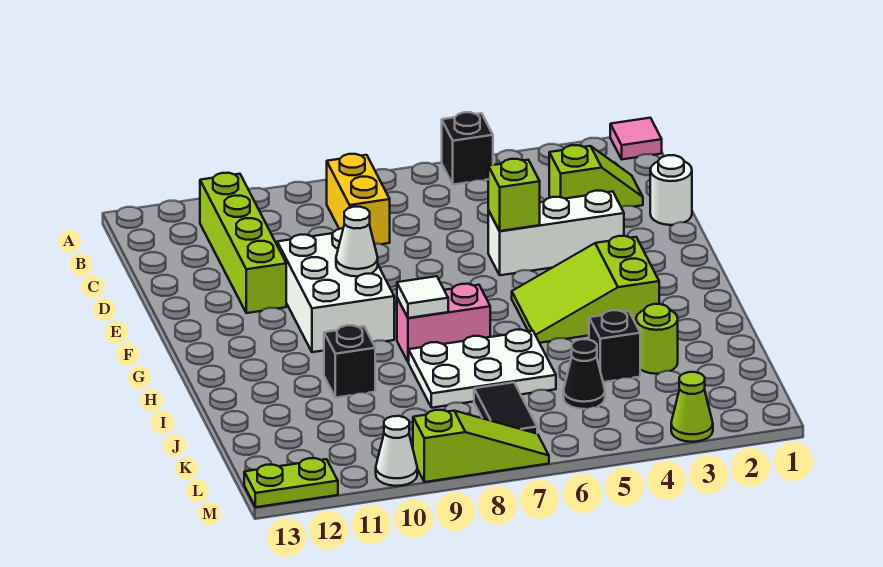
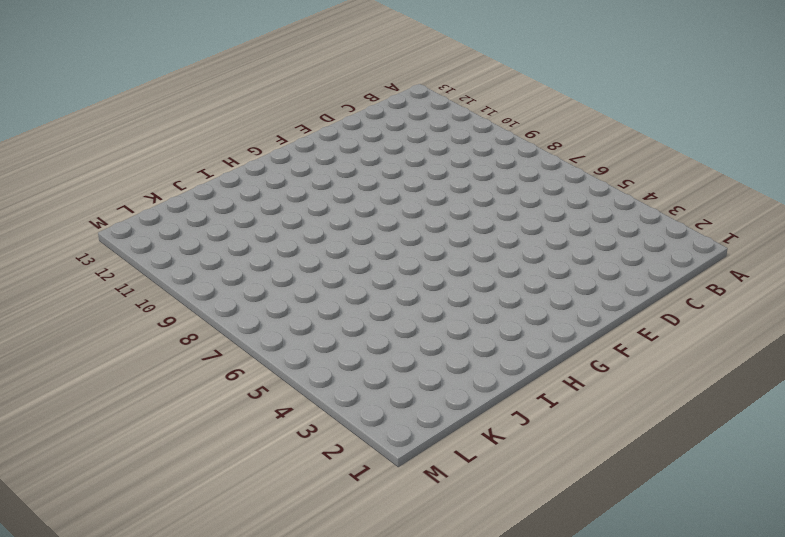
none -> pink tile A1 level 1
none -> black brick A5 level 1
none -> yellow brick B8:C8 level 1

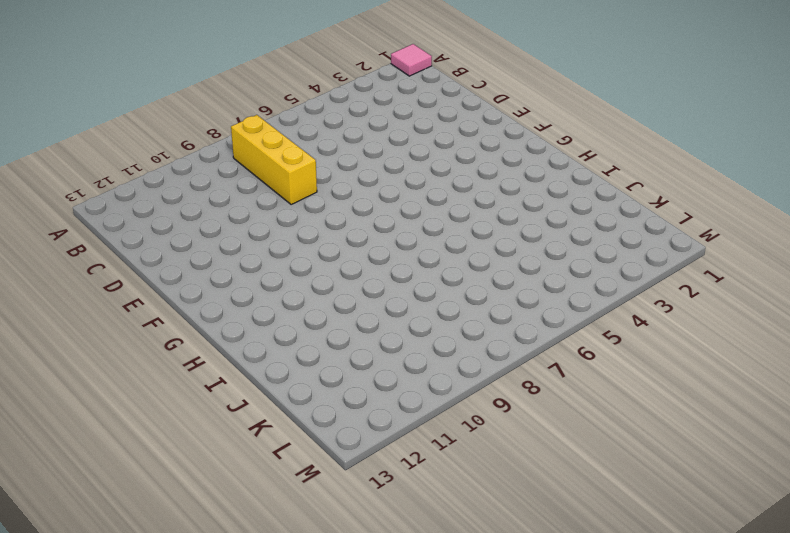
yellow brick B8:D8 level 1 -> yellow brick B8:C8 level 1
none -> black brick A5 level 1
none -> lime brick B11:E11 level 1
none -> lime slope C2:C3 level 1 top 3

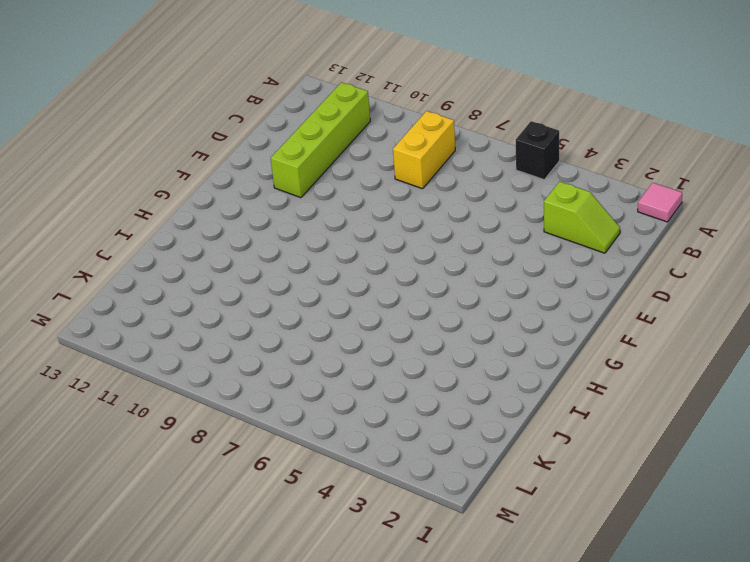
none -> white round brick D1 level 1
none -> white brick E3:E5 level 1
none -> white brick E9:G10 level 1

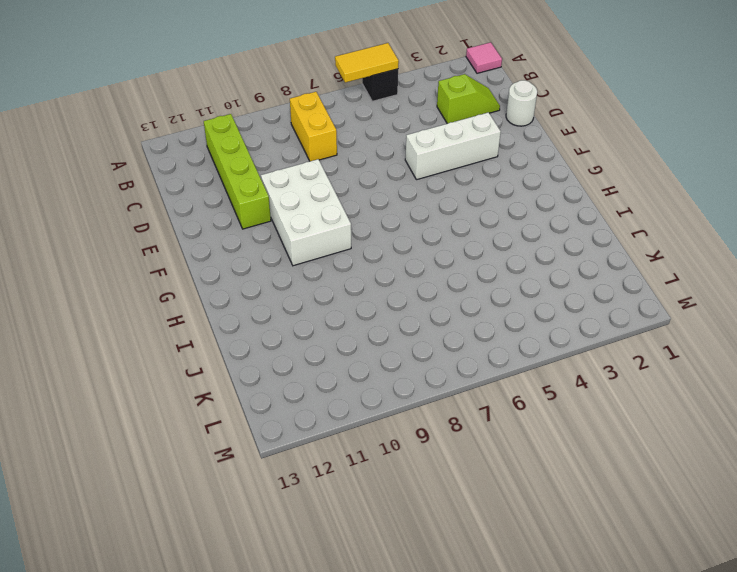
yellow tile A5:A6 level 2 -> none
none -> lime slope G3:H5 level 1 top 3
none -> pink brick H7:H8 level 1
none -> white plate I6:J8 level 1

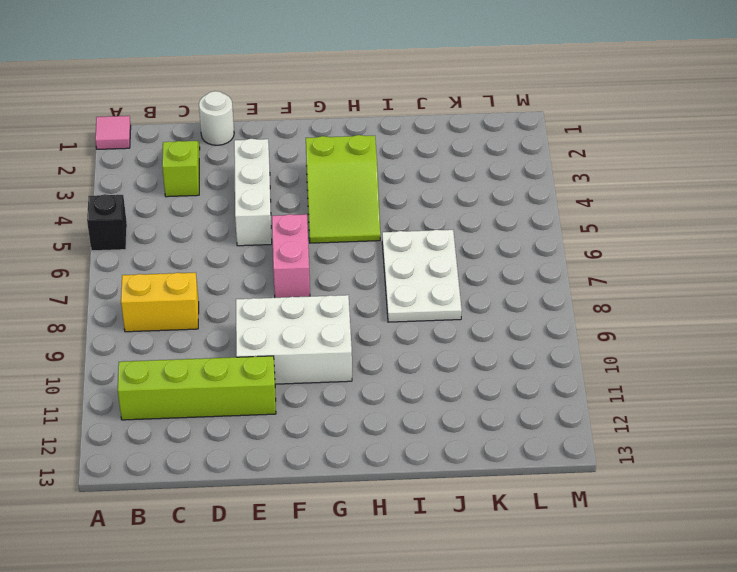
pink brick F6:F7 level 1 -> pink brick H7:H8 level 1
none -> black brick I10 level 1
none -> lime round brick J3 level 1
none -> black brick J4 level 1

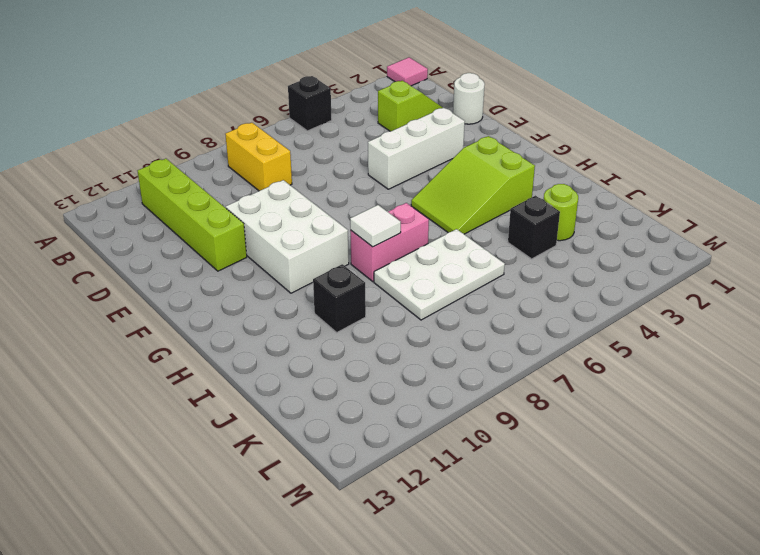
none -> black cone K5 level 1
none -> black tile K7:L7 level 1
none -> lime cone M3 level 1

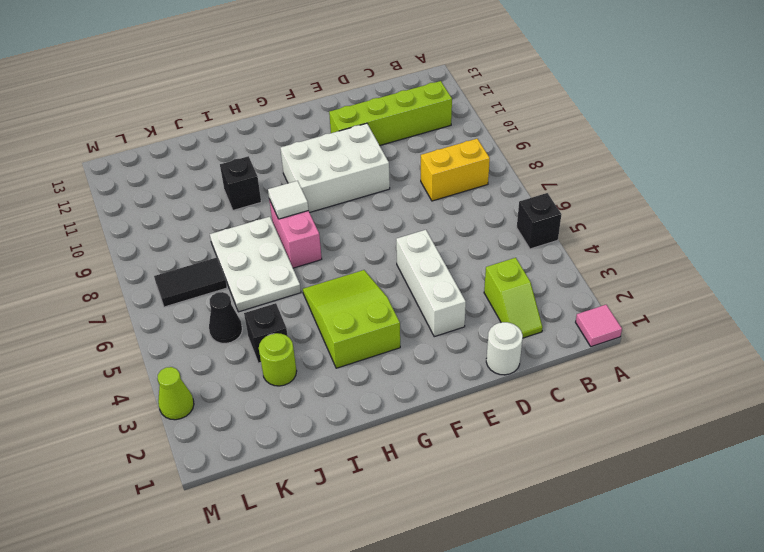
none -> lime slope M7:M9 level 1 top 9
none -> white cone M10 level 1
none -> lime plate M12:M13 level 1

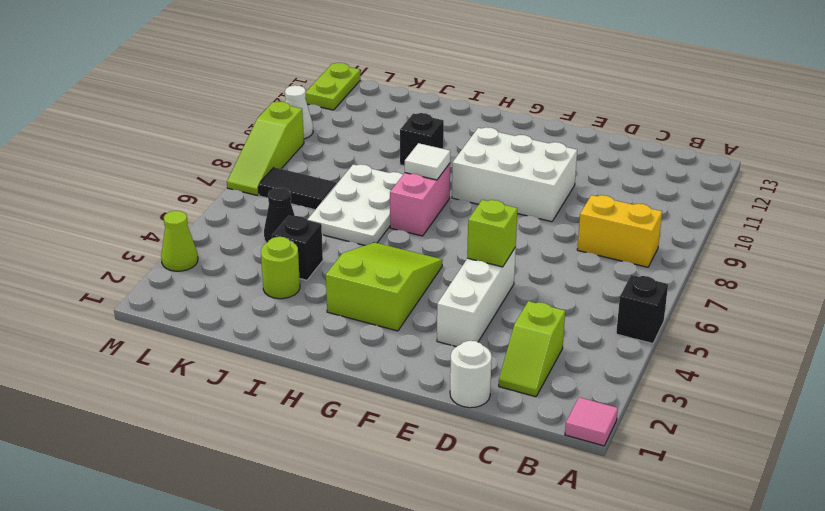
none -> lime brick B11:E11 level 1
none -> white cone F9 level 2

